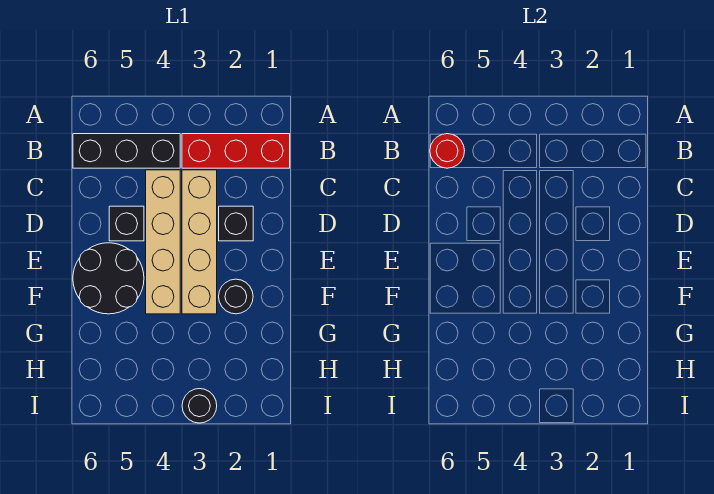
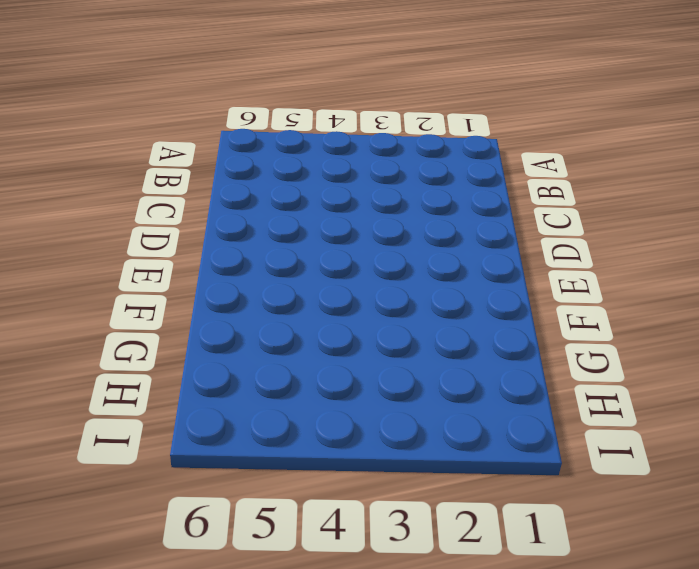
none -> red brick B1:B3 level 1
none -> black brick B4:B6 level 1

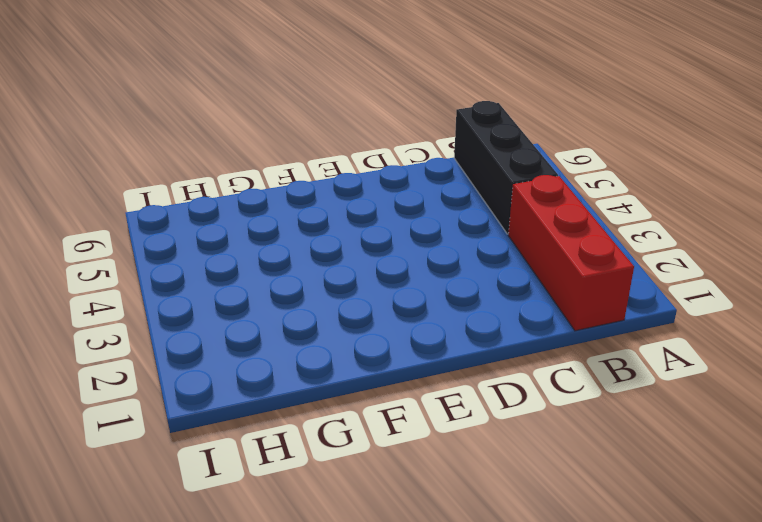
none -> tan brick C3:F3 level 1
none -> tan brick C4:F4 level 1

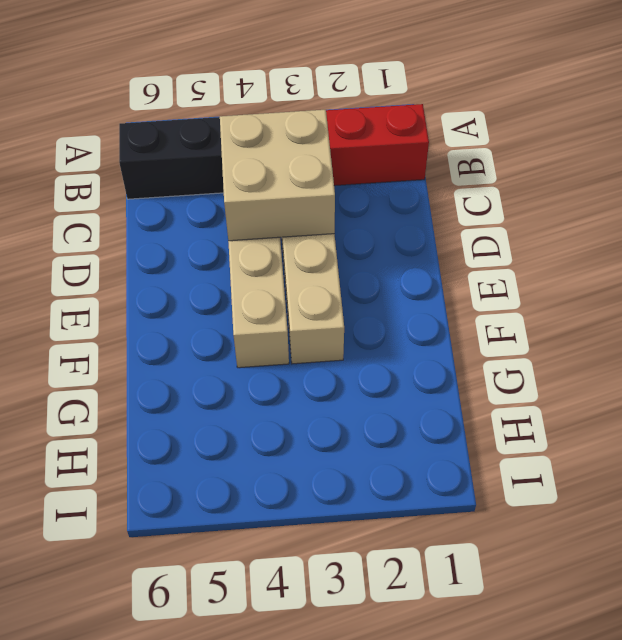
tan brick C3:D4 level 2 -> none
none -> black brick D2 level 1
none -> black brick D5 level 1

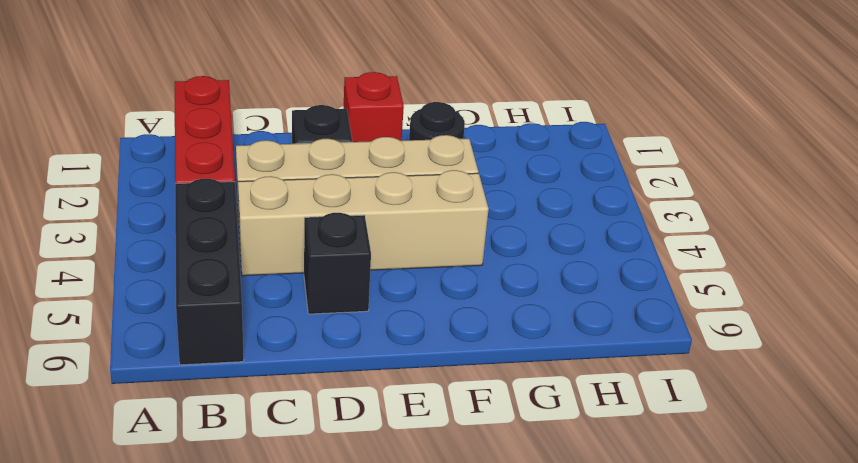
red brick E1 level 1 -> none
none -> black round brick E5:F6 level 1
none -> black round brick I3 level 1

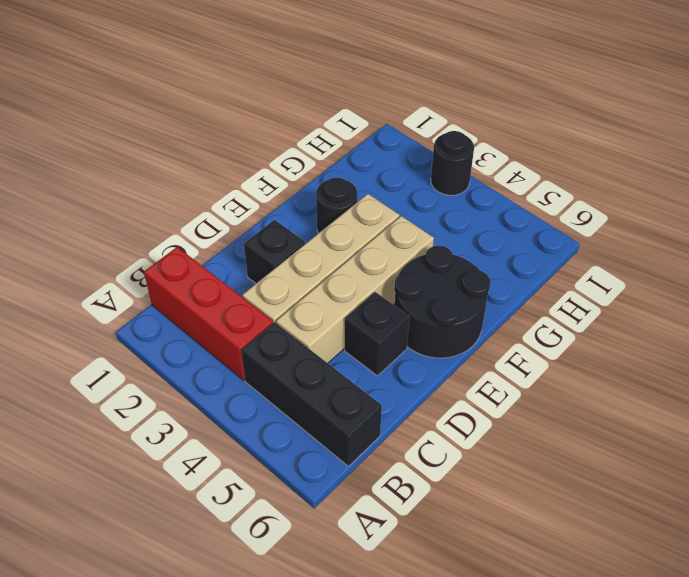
none -> red round brick B6 level 2

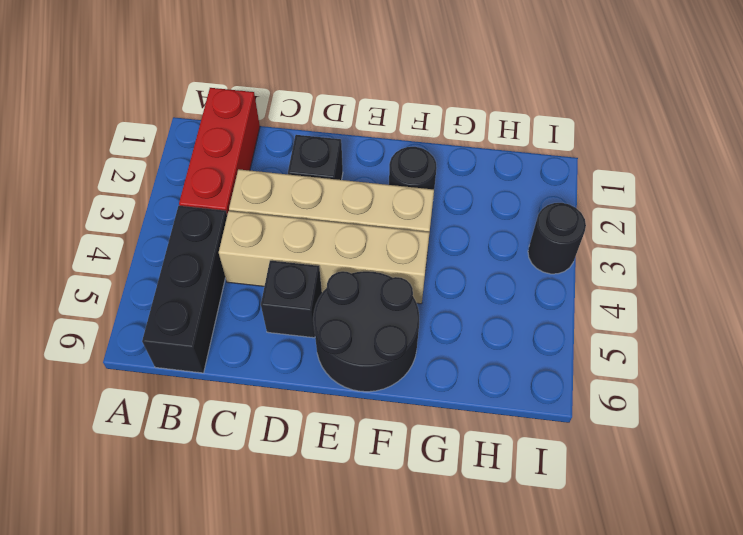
none -> red round brick B6 level 2

